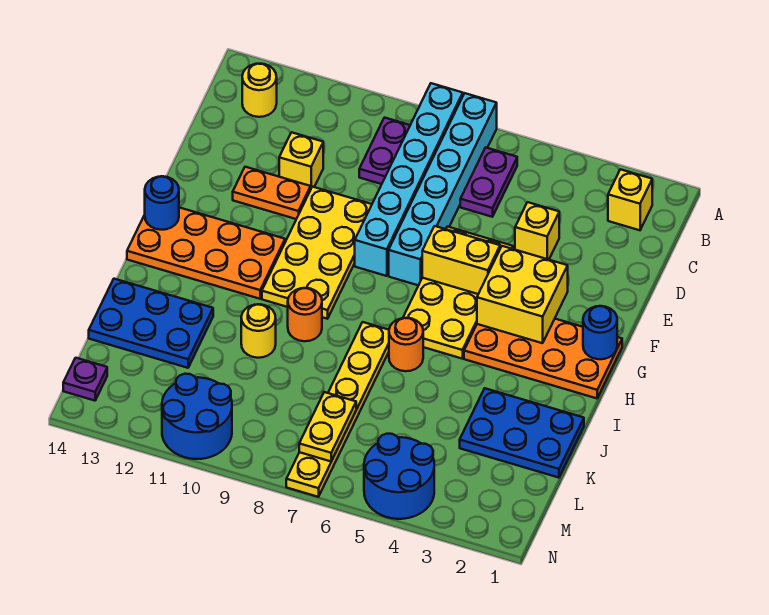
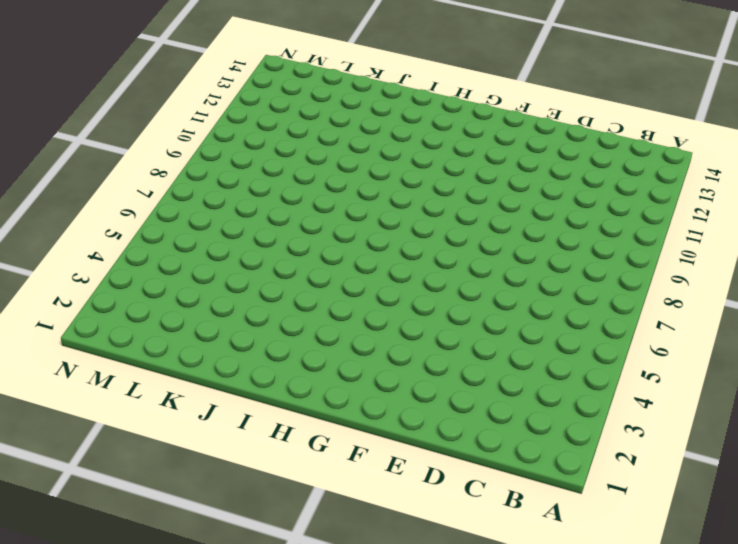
none -> cyan brick A7:F7 level 1
none -> cyan brick A8:F8 level 1
none -> yellow brick B2 level 1

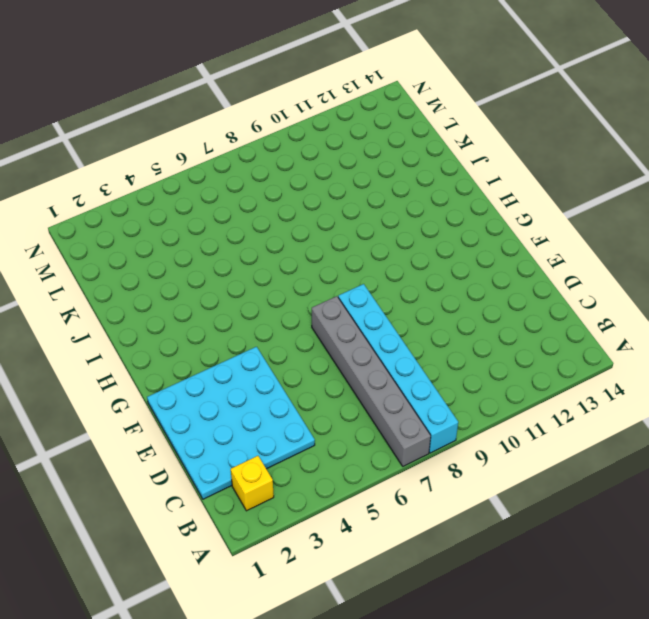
grey brick A7:F7 level 1 -> cyan brick A7:F7 level 1
cyan plate C1:F4 level 1 -> yellow brick D4 level 1
none -> purple plate B6:C6 level 1
none -> purple plate B9:C9 level 1
none -> yellow round brick B13 level 1

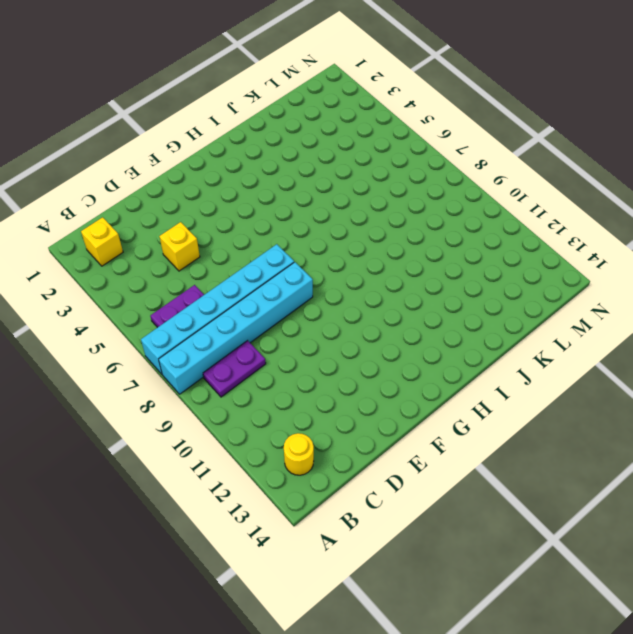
none -> yellow brick D11 level 1
none -> yellow plate E5:H6 level 1
none -> yellow plate E9:H10 level 1

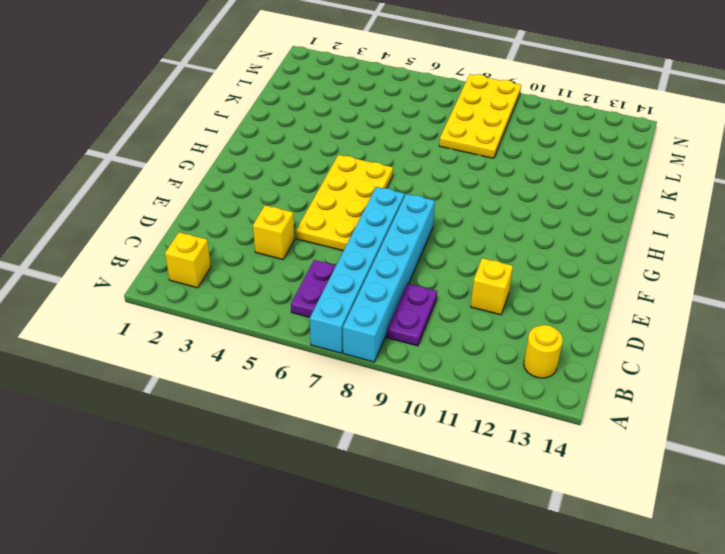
yellow plate K8:N9 level 1 -> yellow plate E9:H10 level 1
none -> orange plate E11:E12 level 1
none -> orange plate G1:H4 level 1
none -> orange plate G11:H14 level 1

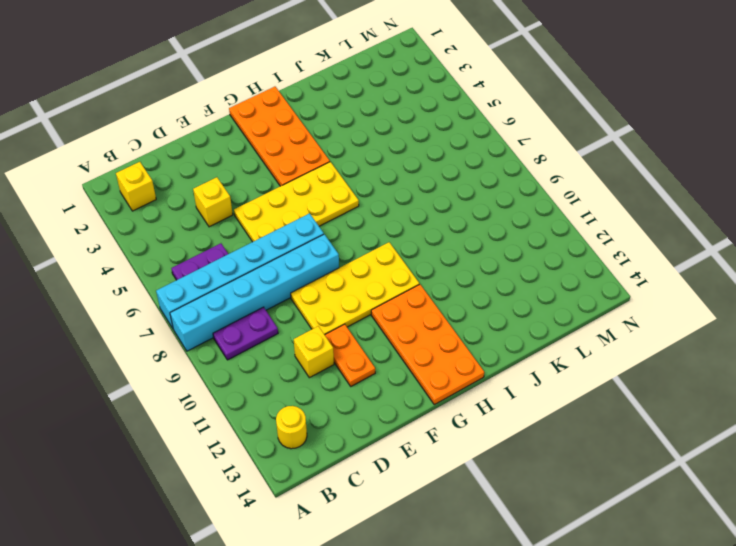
none -> orange round brick I6 level 1
none -> yellow plate I7:N7 level 1
none -> orange round brick I9 level 1

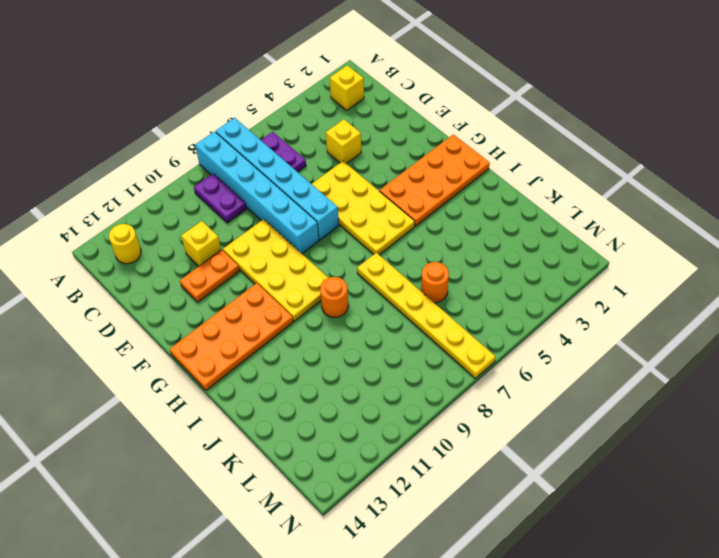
orange round brick K6 level 1 -> orange round brick I6 level 1
none -> blue plate J1:K3 level 1
none -> yellow round brick J10 level 1
none -> blue plate J12:K14 level 1

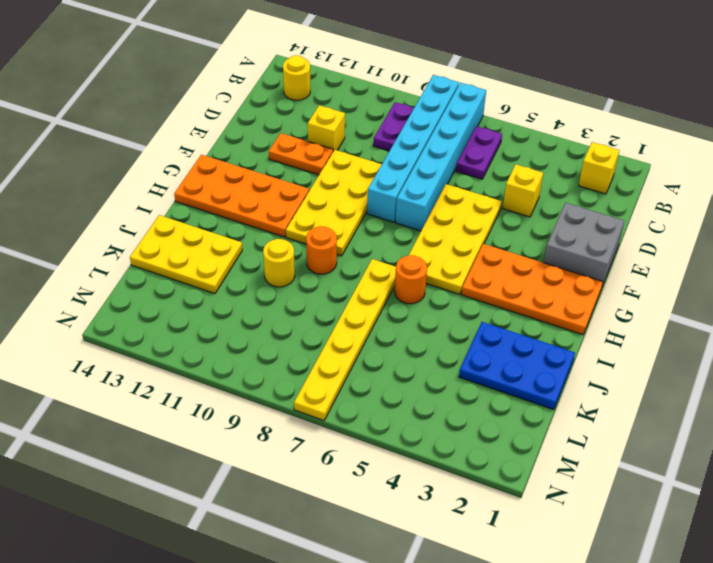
grey brick E1:F2 level 1 -> none
yellow plate J12:K14 level 1 -> blue plate J12:K14 level 1
none -> blue round brick M4:N5 level 1
none -> blue round brick M10:N11 level 1
none -> purple plate M14 level 1

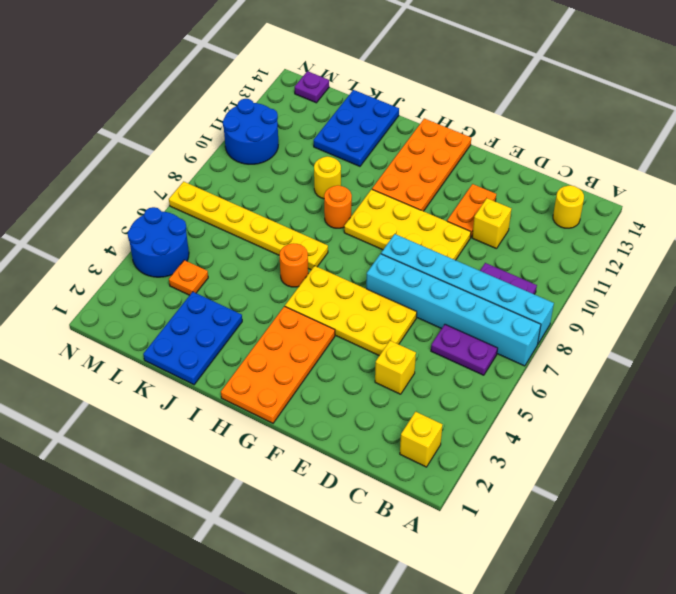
orange plate L4 level 1 -> none
none -> yellow brick F3:G4 level 2
none -> yellow brick F5:F6 level 2
none -> blue round brick G1 level 2

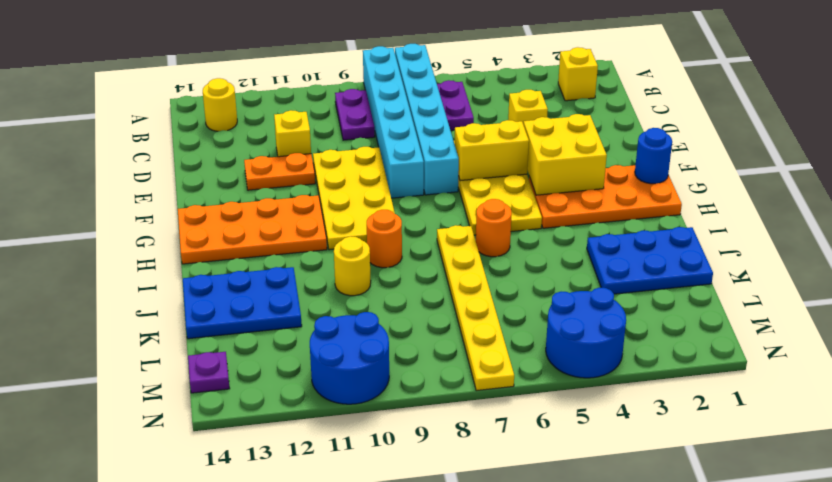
none -> blue round brick G14 level 2
none -> yellow plate L7:M7 level 2

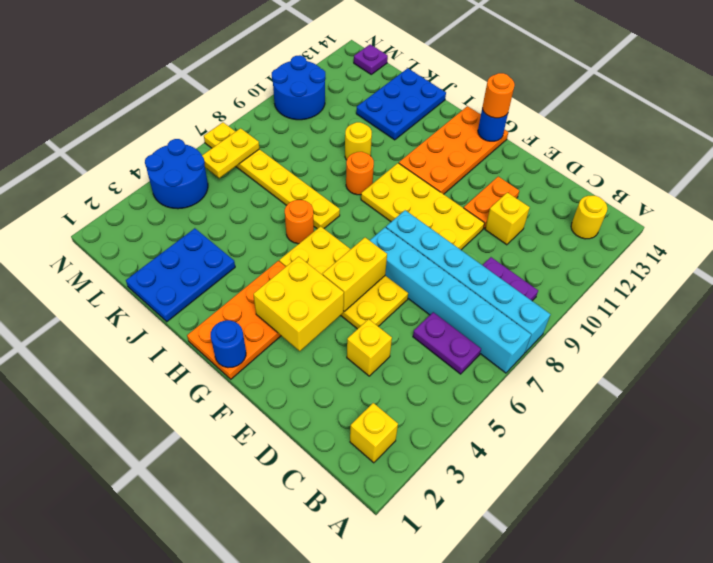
orange round brick G14 level 3 -> none
yellow plate M6:M7 level 2 -> yellow plate L7:M7 level 2

